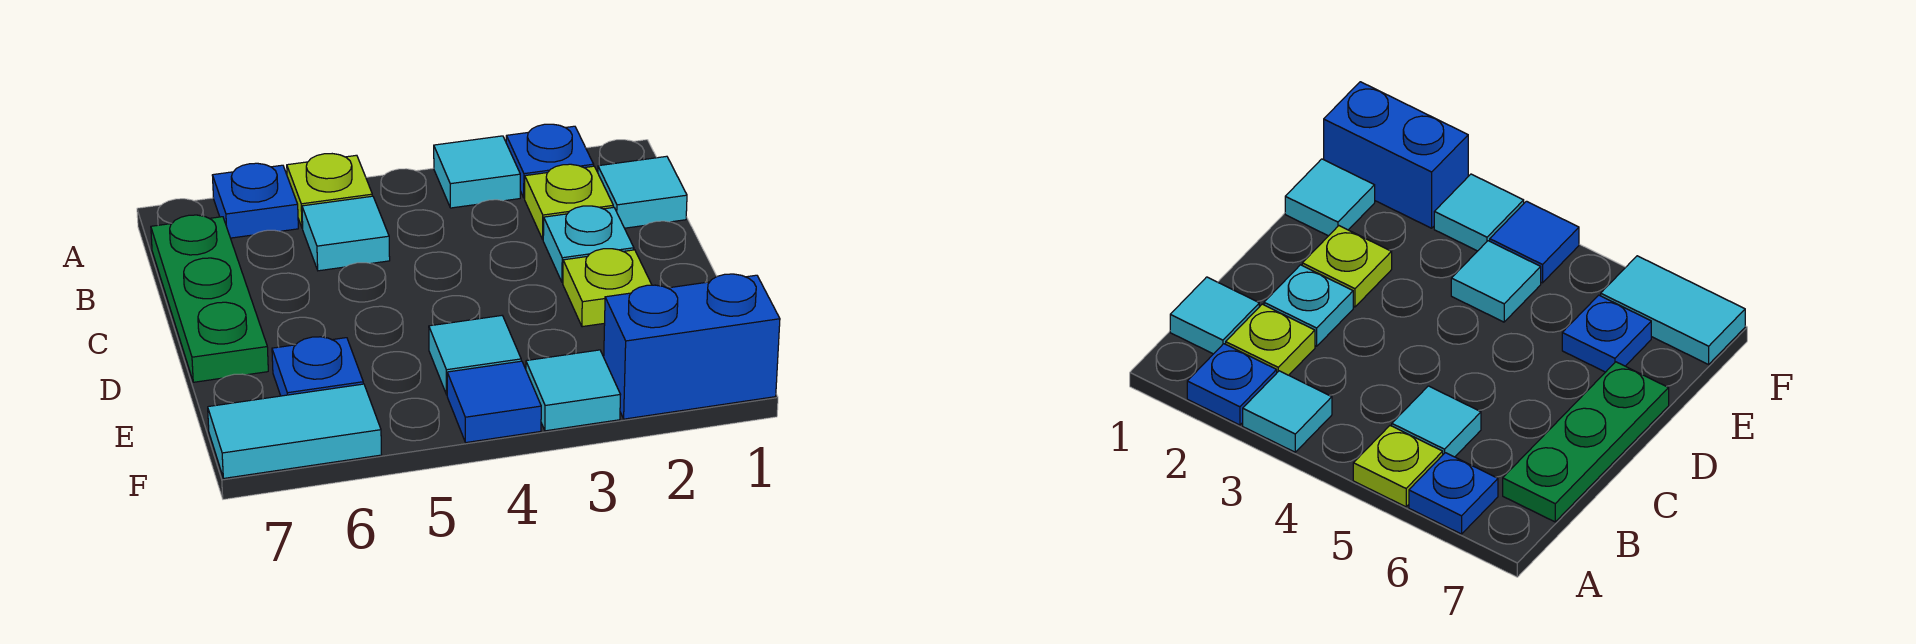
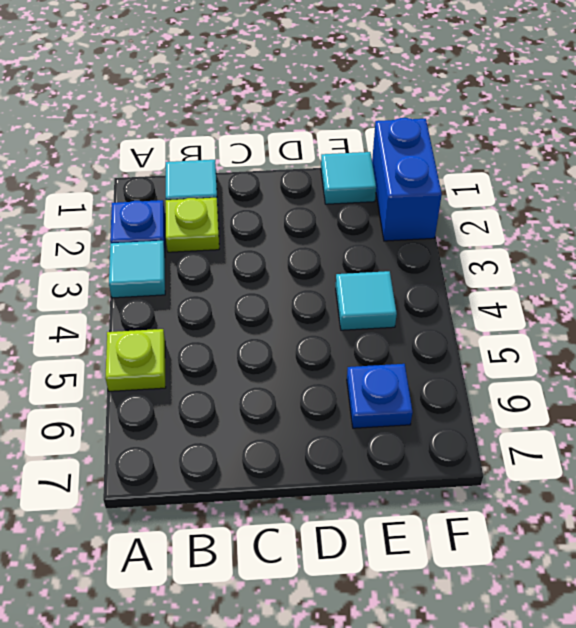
none -> blue plate A6 level 1
none -> cyan tile B5 level 1
none -> green plate B7:D7 level 1

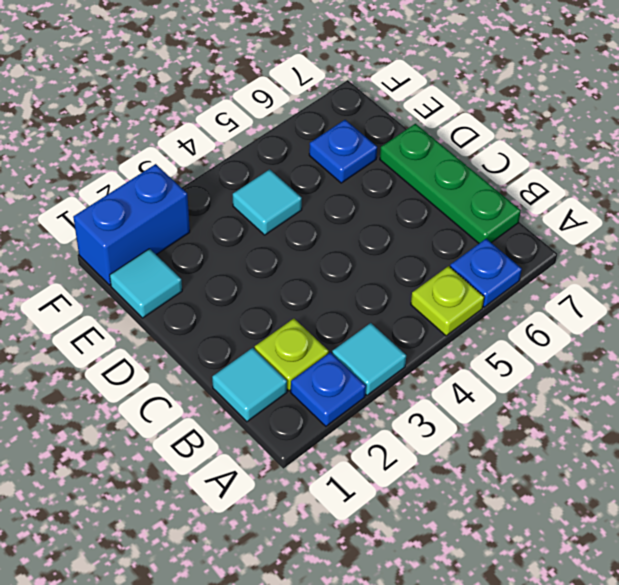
none -> cyan tile B5 level 1
none -> cyan plate C2 level 1
none -> lime plate D2 level 1

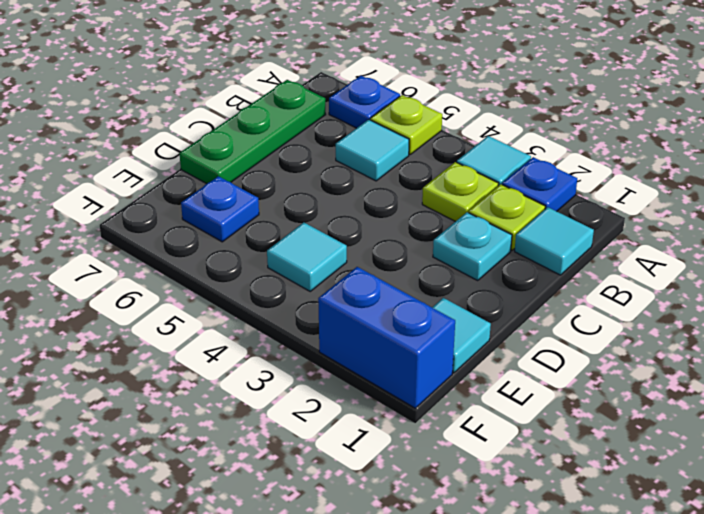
lime plate B3 level 1 -> lime plate D2 level 1
none -> cyan tile F3 level 1
none -> blue tile F4 level 1
none -> cyan tile F6:F7 level 1

